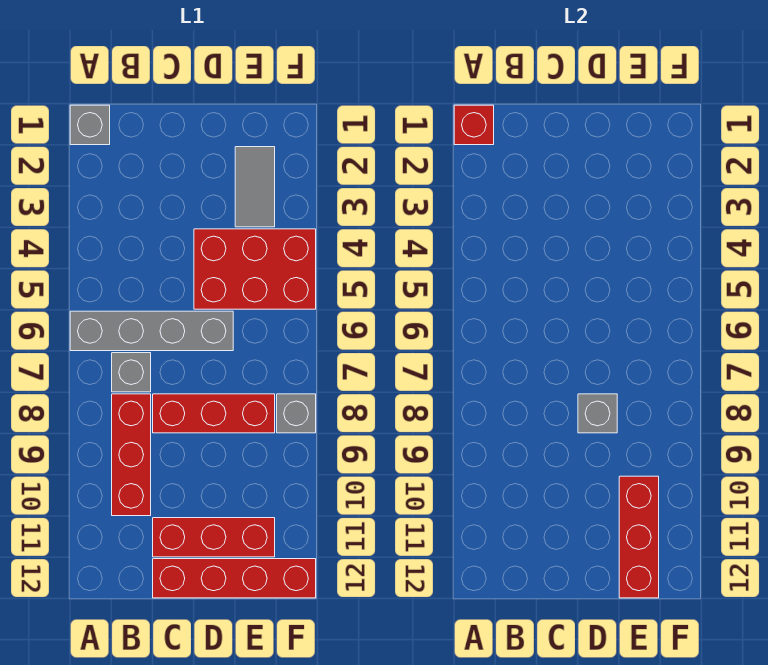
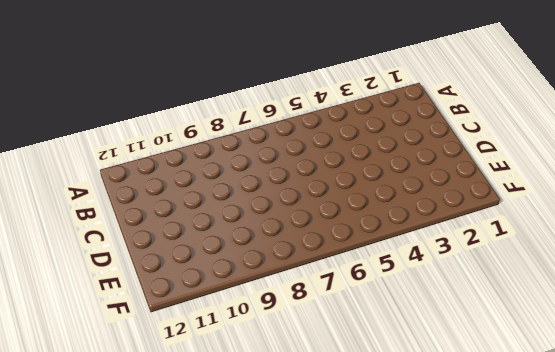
none -> grey brick A1 level 1
none -> grey brick A6:D6 level 1
none -> grey brick B7 level 1

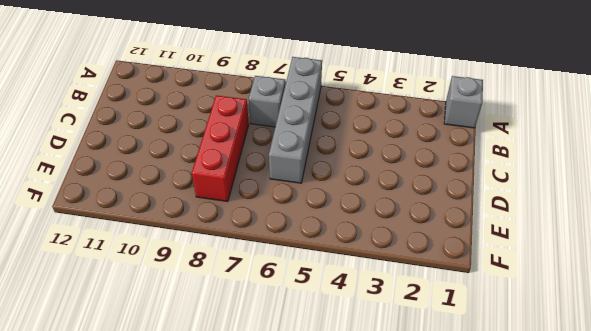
none -> red brick B8:B10 level 1
none -> red brick C11:E11 level 1
none -> red brick C12:F12 level 1

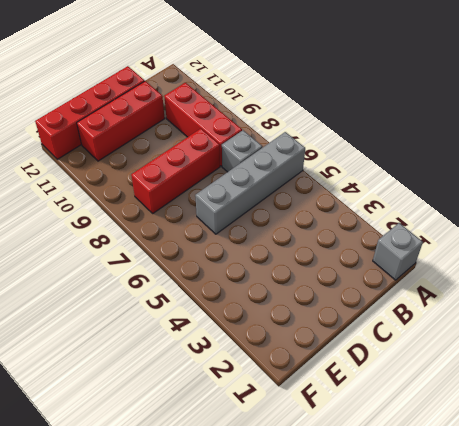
none -> red brick D4:F5 level 1
none -> grey tile E2:E3 level 1
none -> grey brick F8 level 1

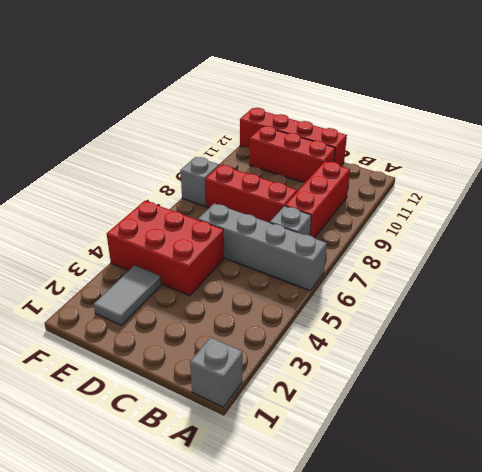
none -> red brick A1 level 2
none -> grey brick D8 level 2
none -> red brick E10:E12 level 2

